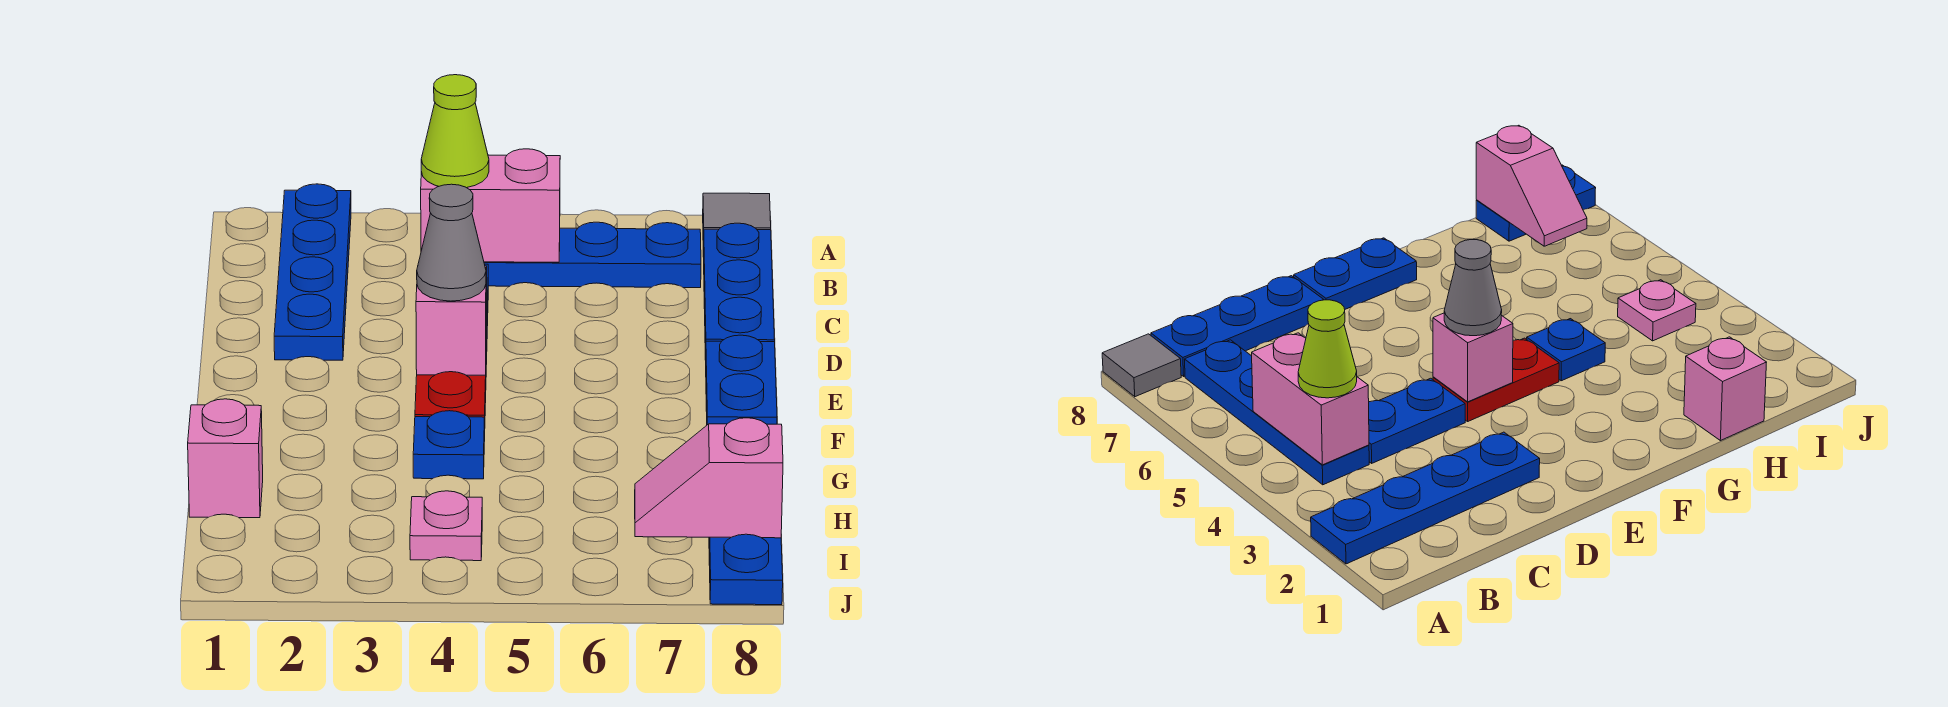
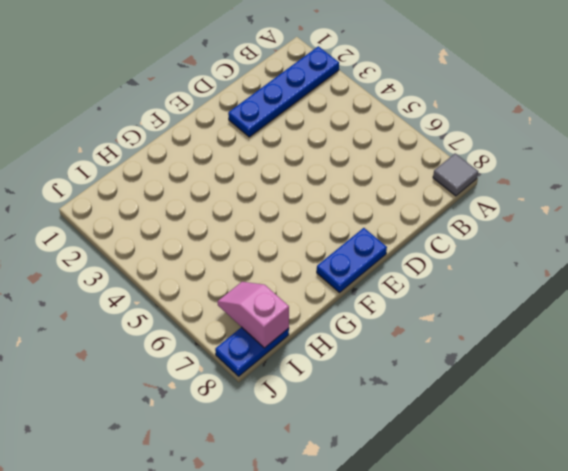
none -> blue plate B4:B7 level 1
none -> blue plate B8:D8 level 1
none -> blue plate C4:D4 level 1

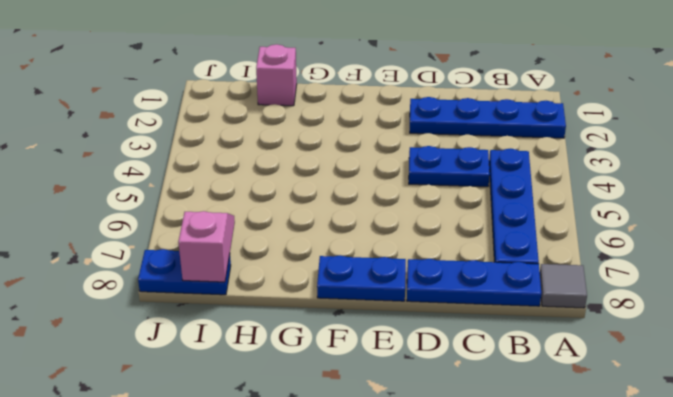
none -> red plate E4:F4 level 1
none -> blue plate G4 level 1
none -> pink plate I4 level 1

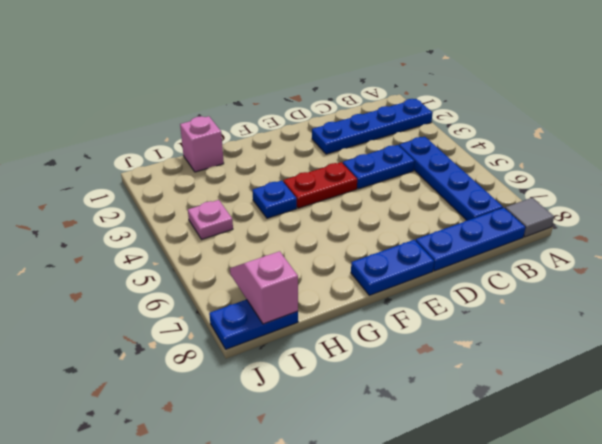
none -> pink brick B4:B5 level 2
none -> pink brick E4 level 2
none -> lime cone B4 level 3

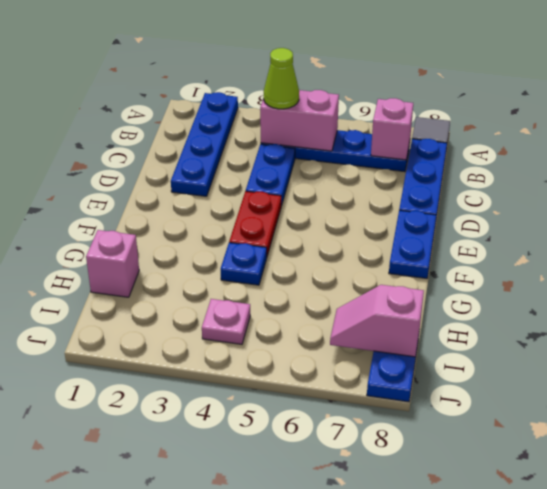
pink brick B7 level 2 -> pink brick E4 level 2
none -> grey cone E4 level 3

